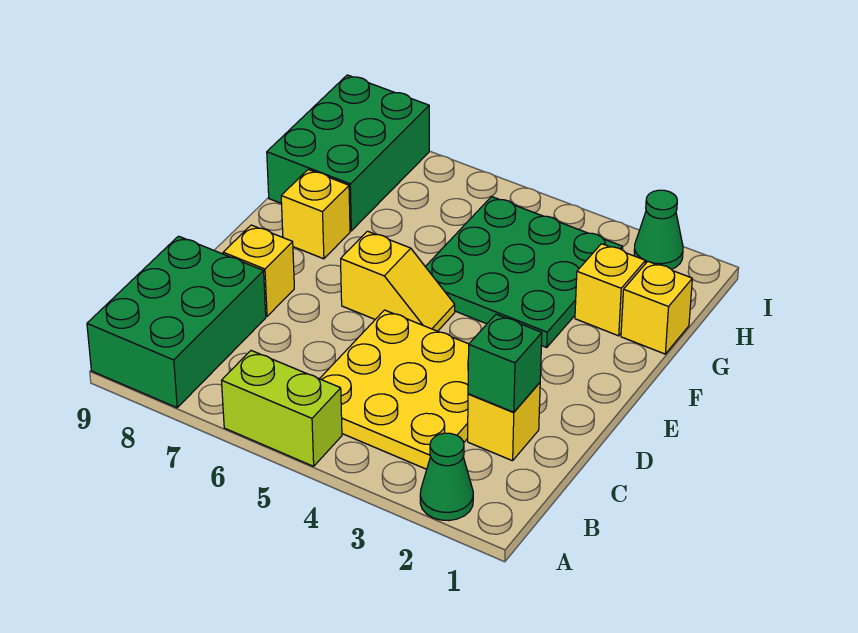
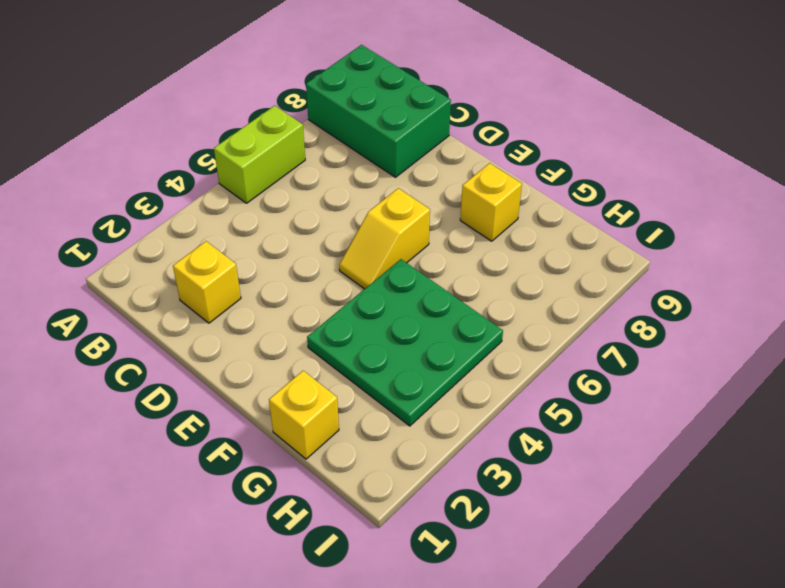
none -> green cone A2 level 1
none -> yellow plate B3:D5 level 1
none -> yellow brick D8 level 1

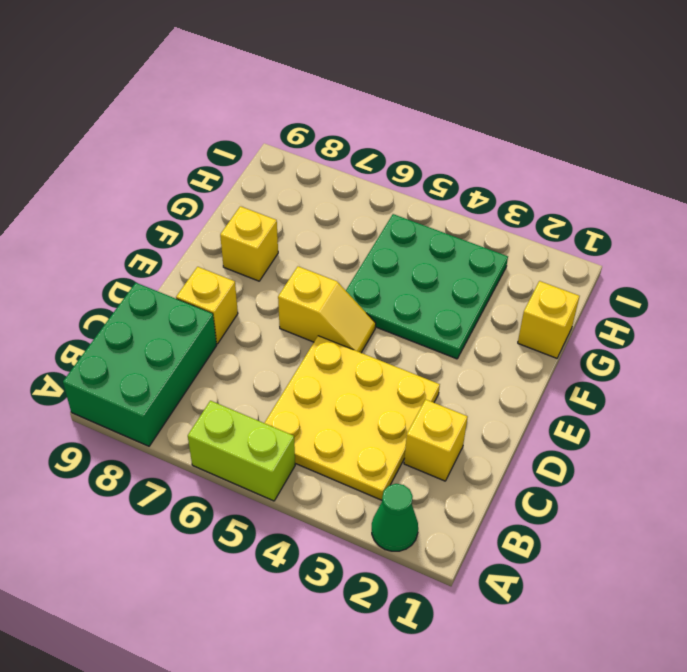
none -> yellow brick G2 level 1
none -> green brick G8:I9 level 1
none -> green cone I2 level 1

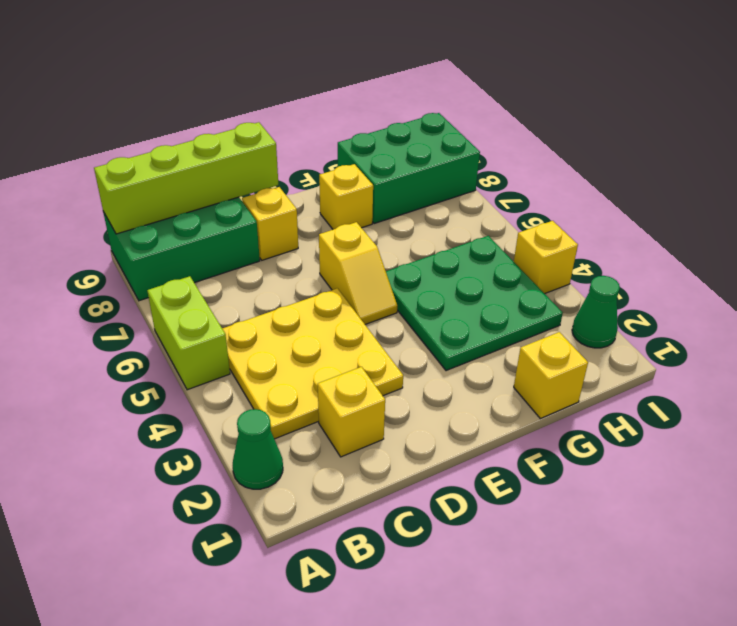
lime brick A9:D9 level 2 -> none
yellow brick I4 level 1 -> yellow brick G2 level 1
none -> green brick C2 level 2

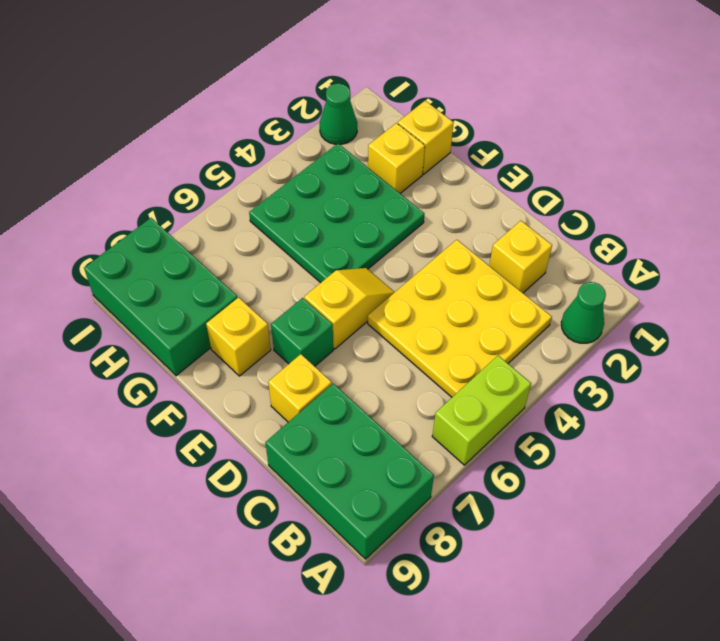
green brick E7 level 1 -> green brick C2 level 2

